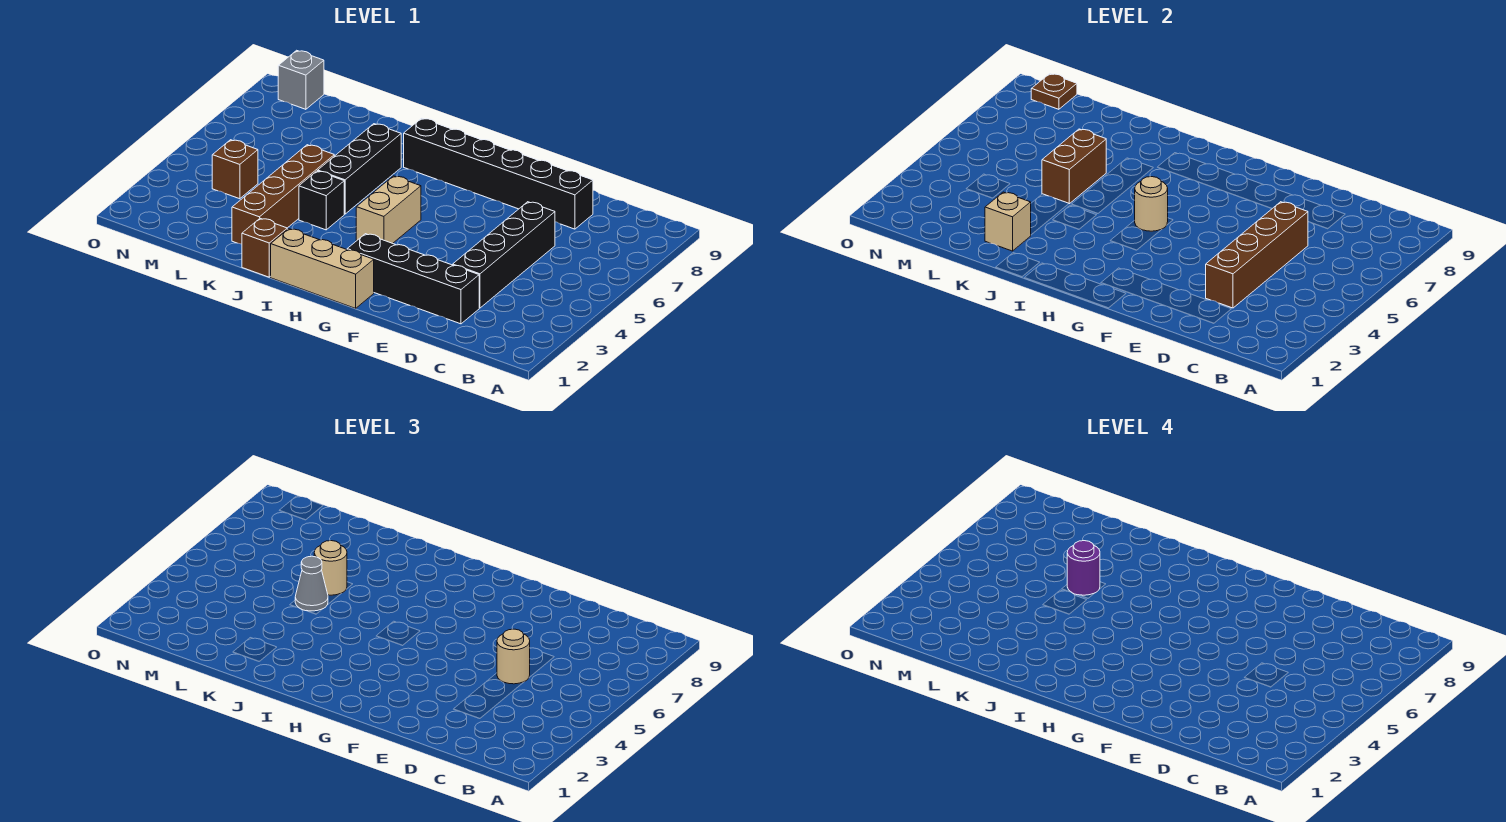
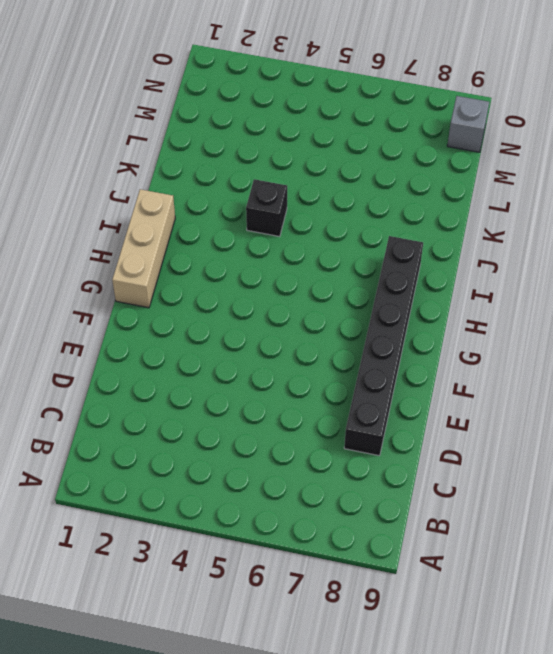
none -> black brick D2:G2 level 1
none -> black brick D3:D6 level 1
none -> tan brick H4:H5 level 1

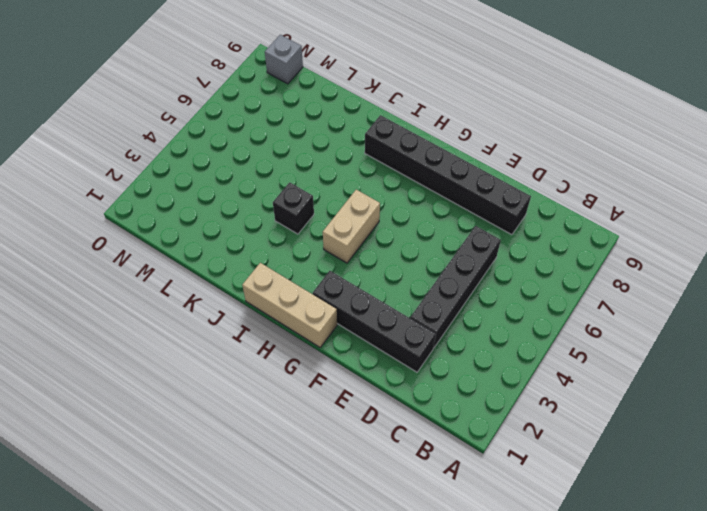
none -> brown brick J1 level 1
none -> black brick J5:J7 level 1
none -> brown brick K2:K5 level 1

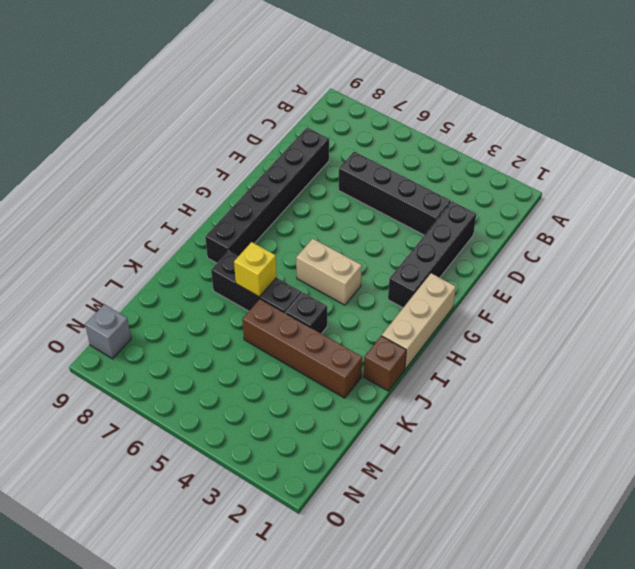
yellow brick J6 level 2 -> none
none -> brown brick M4 level 1
none -> brown brick D3:D6 level 2
none -> tan round brick H5 level 2

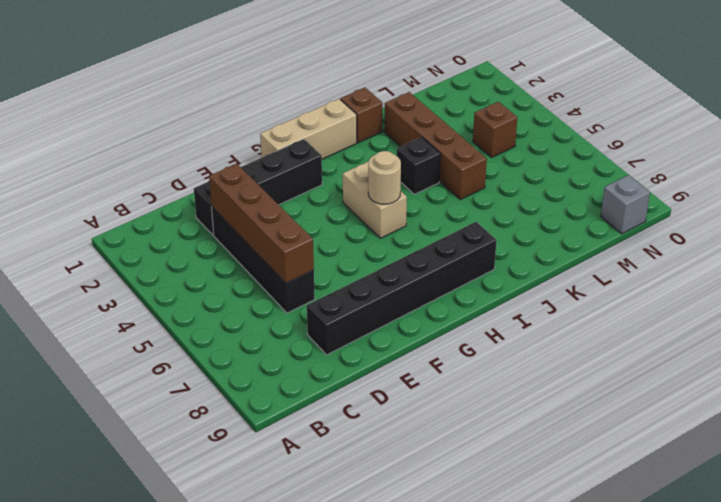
none -> black brick J5:J7 level 1
none -> tan brick K2 level 2
none -> brown brick K5:K6 level 2

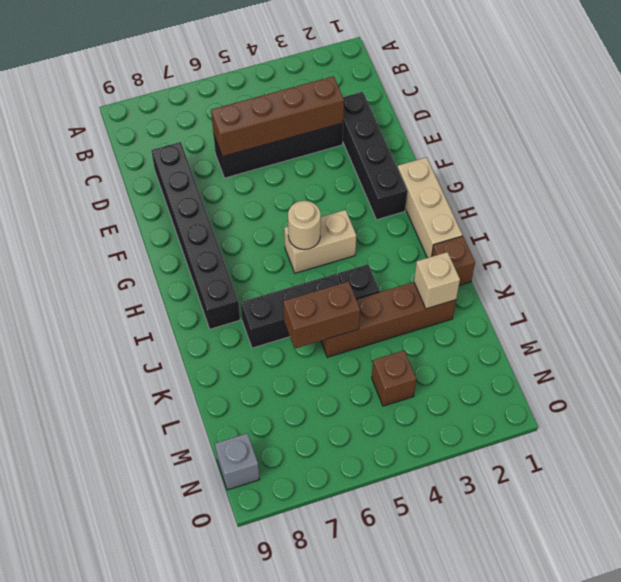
none -> brown plate N9 level 2
none -> tan round brick D5 level 3
none -> grey cone K5 level 3

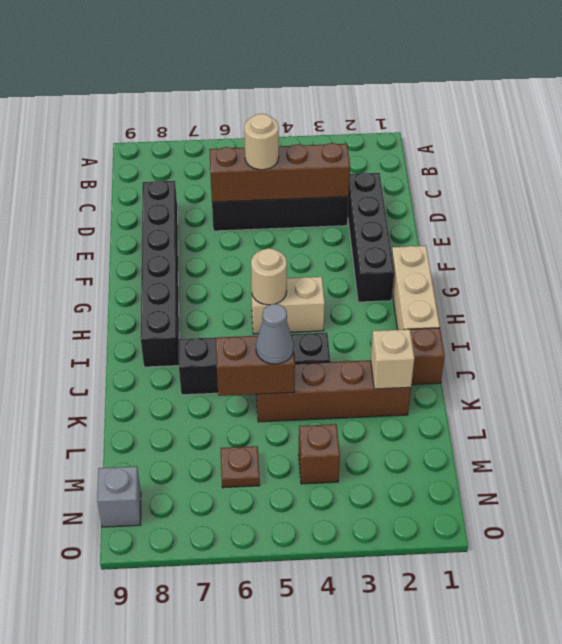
brown plate M6 level 1 -> brown plate N9 level 2
none -> tan round brick K6 level 3
none -> purple round brick K6 level 4

